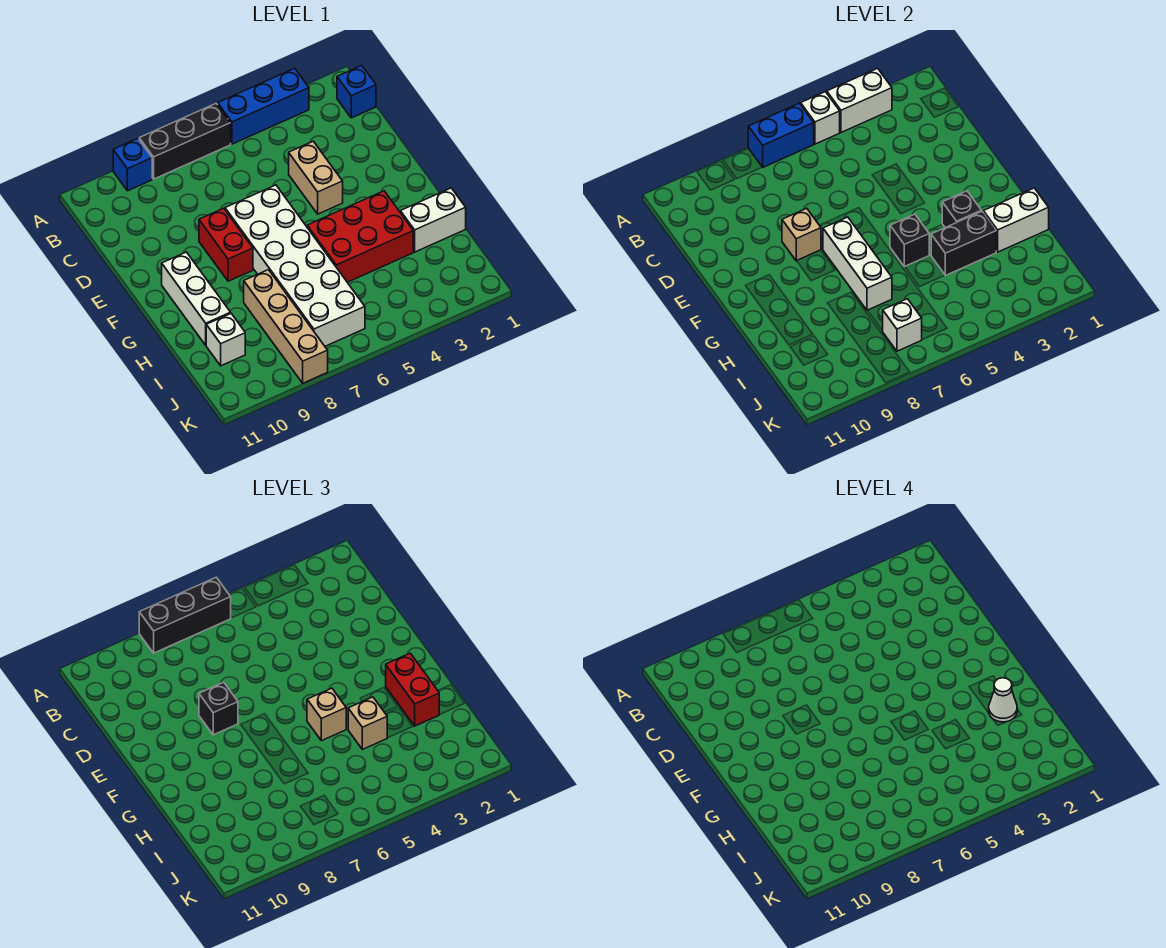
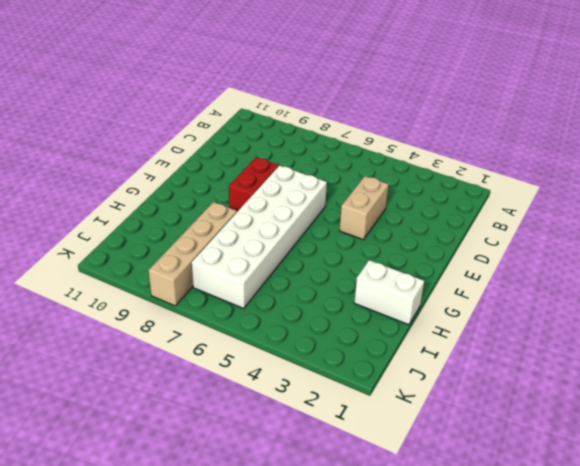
none -> blue brick A3:A5 level 1
none -> black brick A6:A8 level 1
none -> blue brick A9 level 1

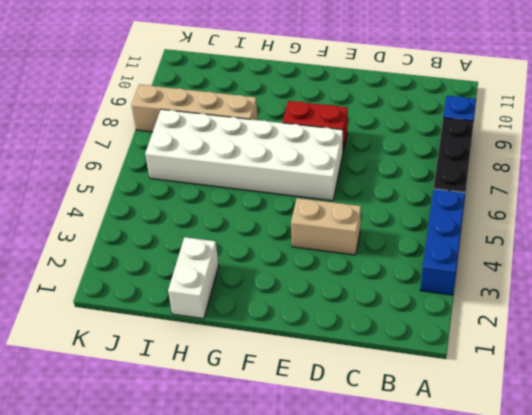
none -> blue brick B1 level 1
none -> white brick F10:H10 level 1
none -> red brick G3:H5 level 1

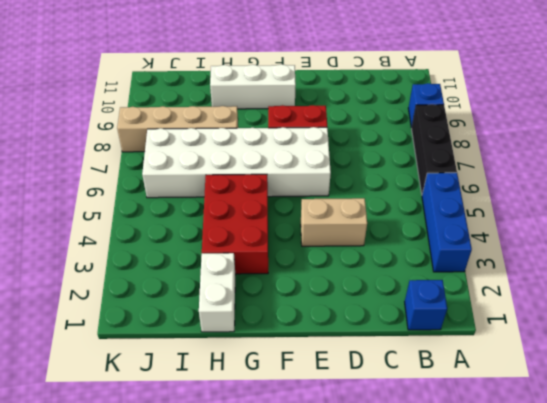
none -> white brick I10 level 1
none -> white brick A3:A4 level 2
none -> white brick A5 level 2

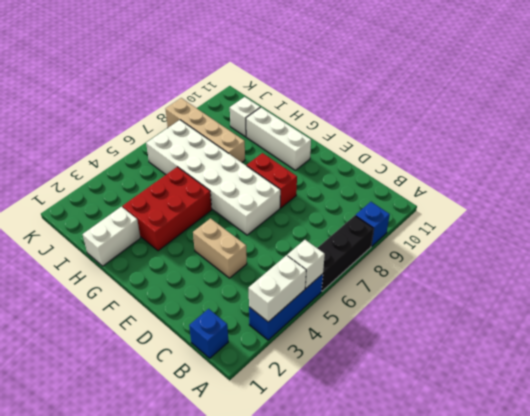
none -> blue brick A6:A7 level 2
none -> tan brick E8 level 2
none -> white brick F7:H7 level 2

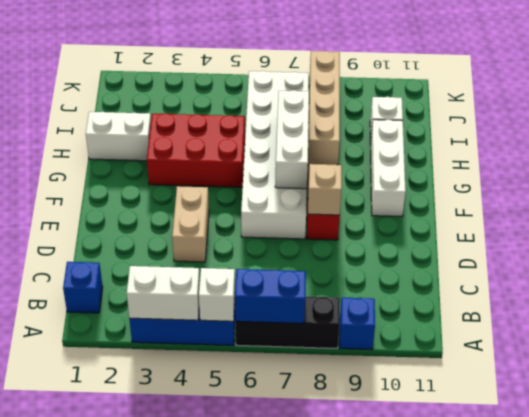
none -> black brick G3 level 2
none -> black brick G5 level 2
none -> white brick H1:H2 level 2

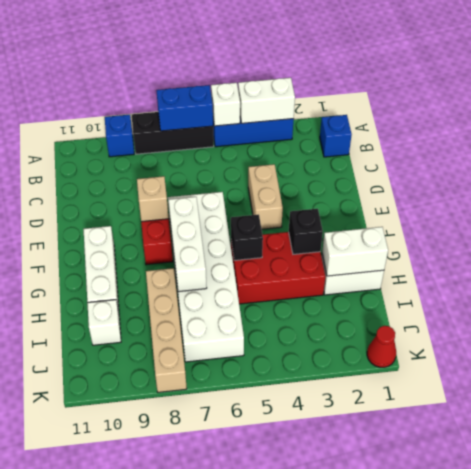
red cone K1 level 1 -> none
none -> black brick H3:H4 level 2
none -> white brick J7 level 2
none -> black brick A6:A8 level 3

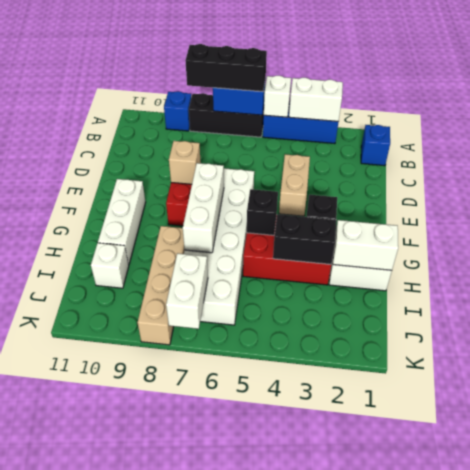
white brick J7:K7 level 2 -> white brick J7 level 2
none -> black brick E8 level 3
none -> red brick G2:H2 level 3
none -> tan brick G5 level 3

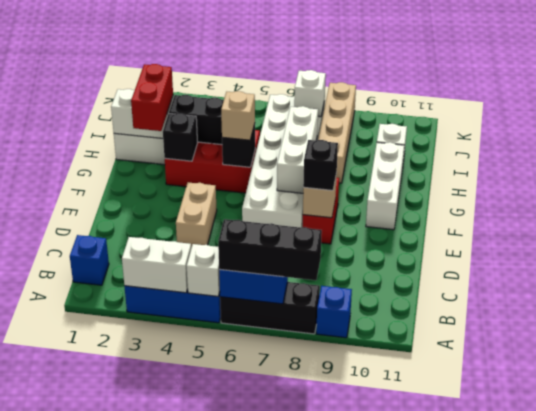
none -> tan brick H4 level 3
none -> white cone H2 level 4

